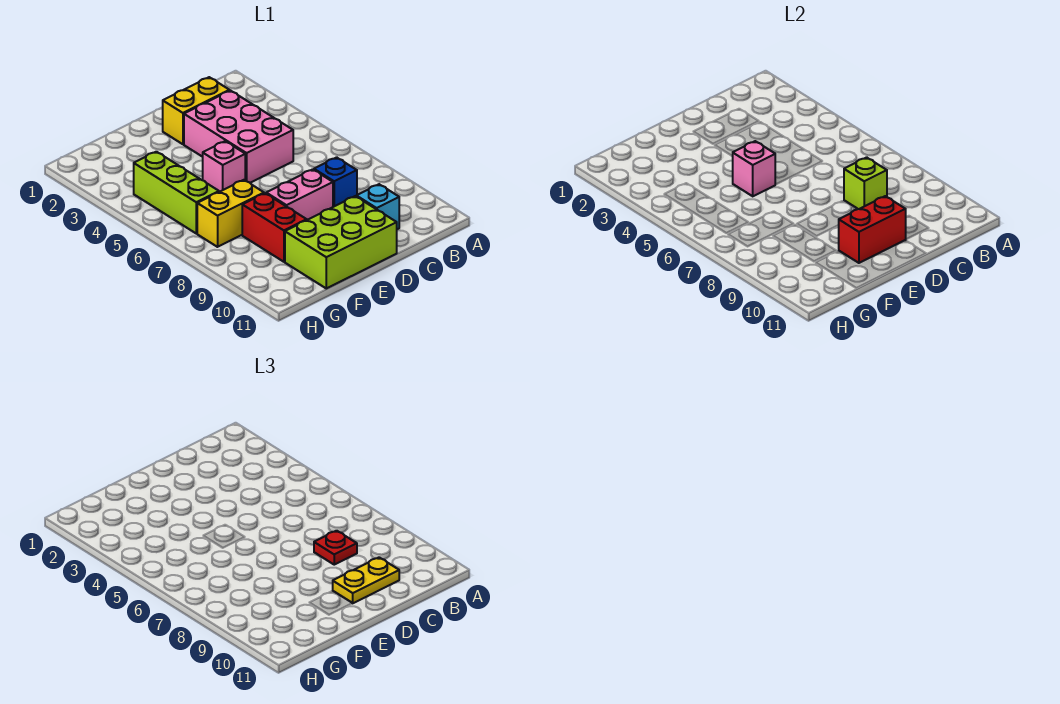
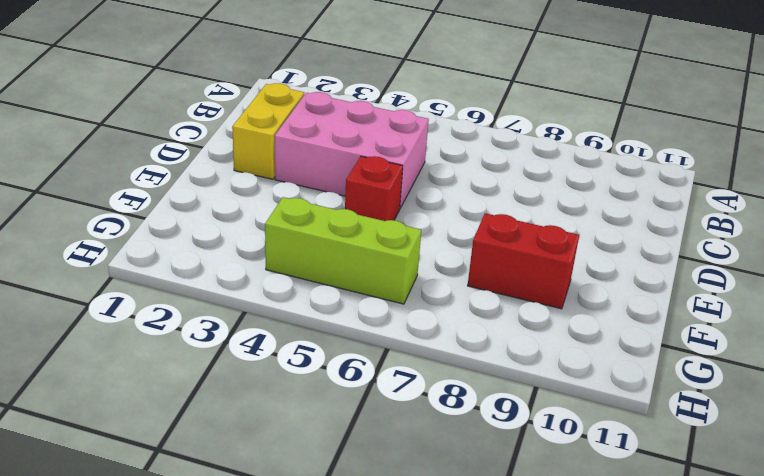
red brick E5 level 1 -> pink brick E5 level 1
none -> blue brick C8 level 1
none -> cyan brick C10 level 1
none -> pink brick D8:E8 level 1

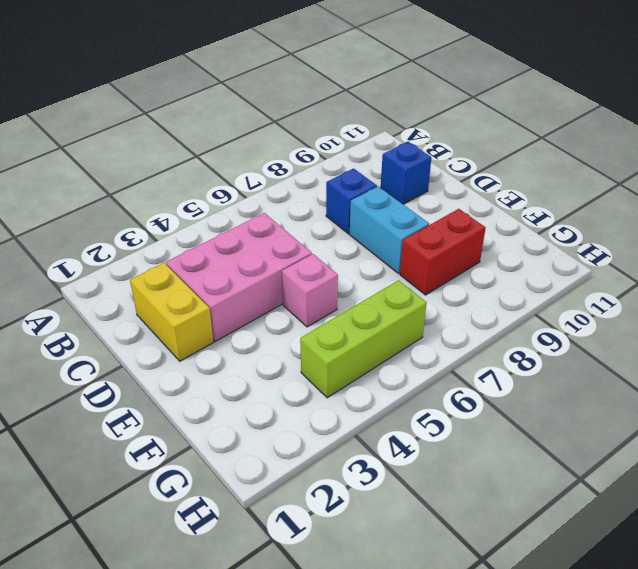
blue brick C10 level 1 -> cyan brick C10 level 1
cyan brick D8:E8 level 1 -> pink brick D8:E8 level 1
none -> lime brick D10:F11 level 1
none -> yellow brick F7:G7 level 1
none -> lime brick C8 level 2

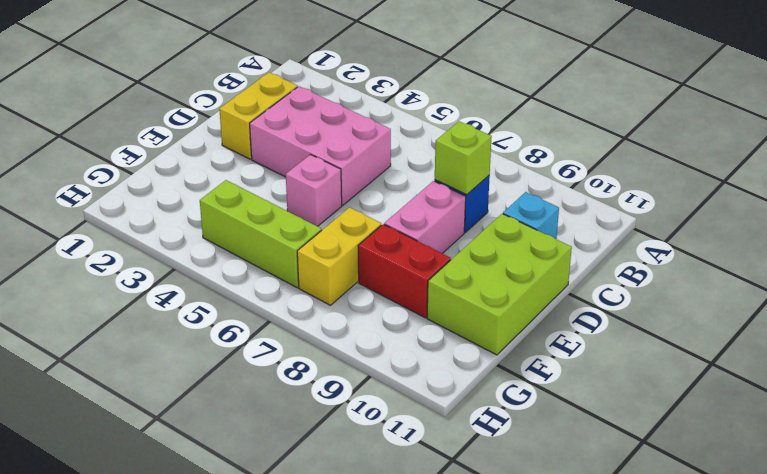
none -> red brick D10:E10 level 2
none -> pink brick E5 level 2
none -> red plate C8 level 3

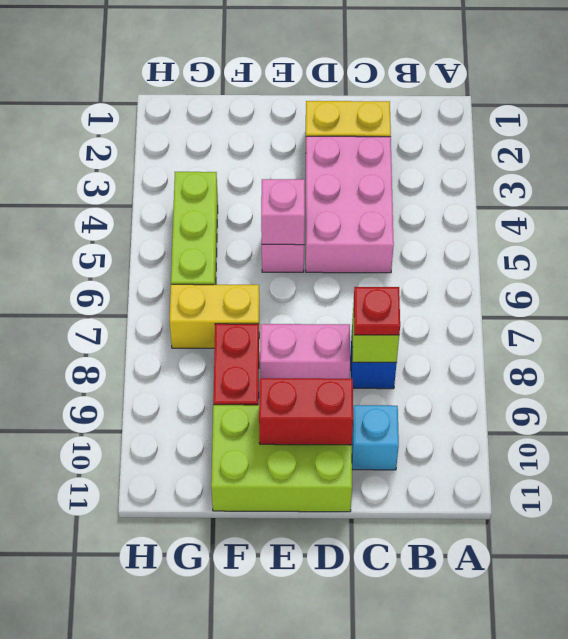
none -> yellow plate C10:D10 level 3

